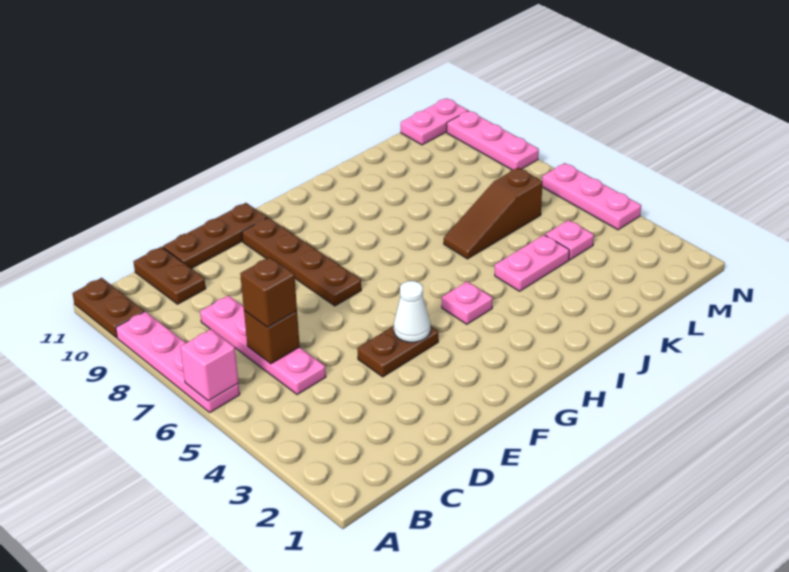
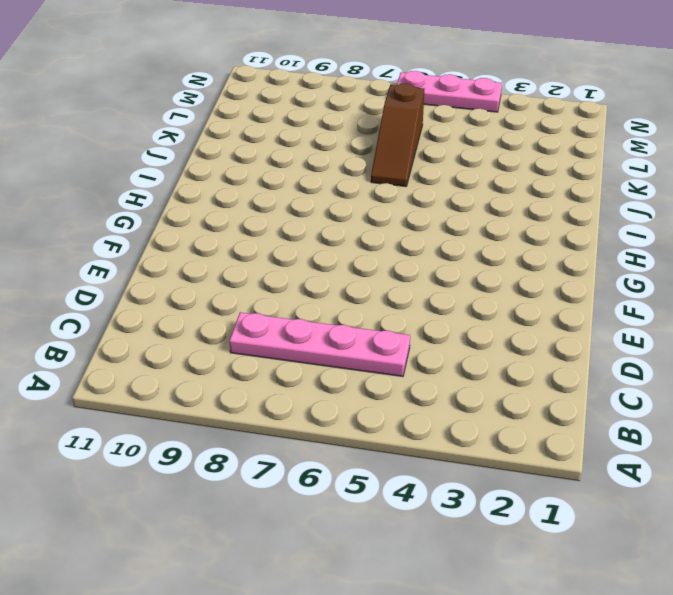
none -> pink plate A6:A9 level 1
none -> brown plate A10:A11 level 1
none -> brown plate C10:C11 level 1

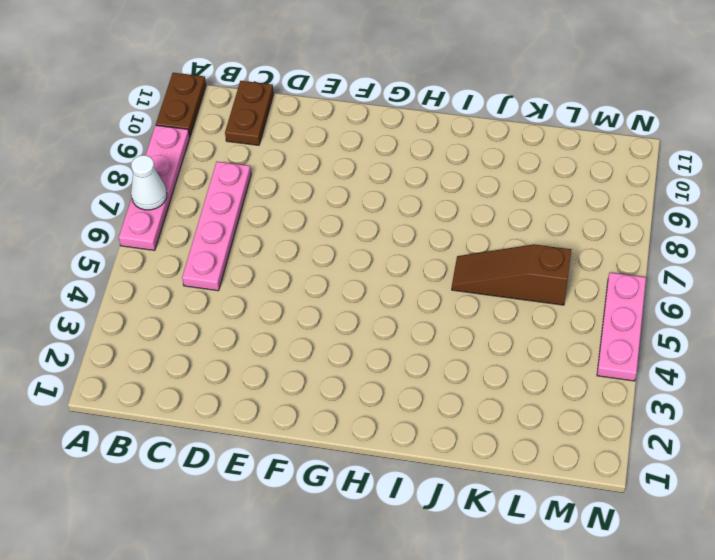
white cone A7 level 2 -> white cone F4 level 2
none -> brown plate D11:F11 level 1
none -> brown plate E4:F4 level 1
none -> brown plate F7:F10 level 1

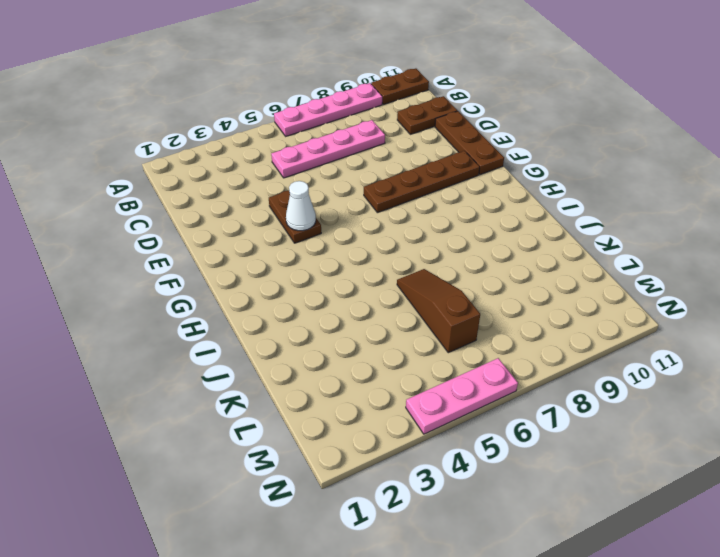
none -> pink plate H4 level 1
none -> pink plate J4:K4 level 1
none -> pink plate L4 level 1

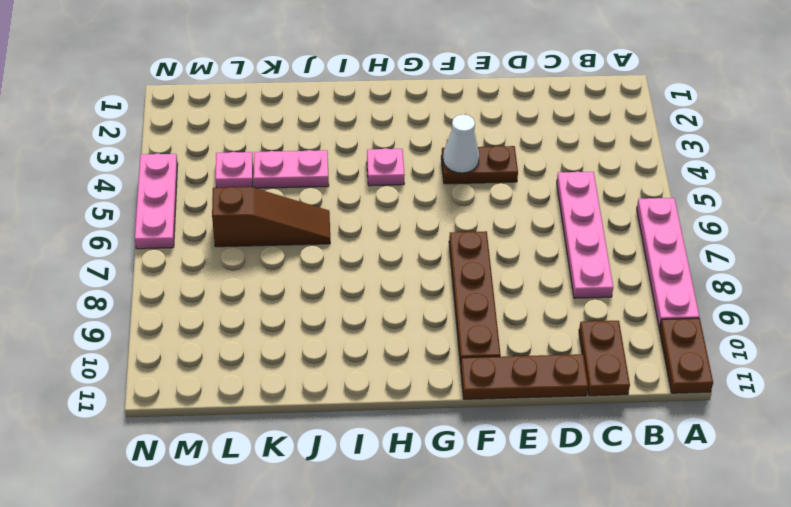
none -> pink plate M11:N11 level 1
none -> pink plate N8:N10 level 1
none -> pink brick A6 level 2

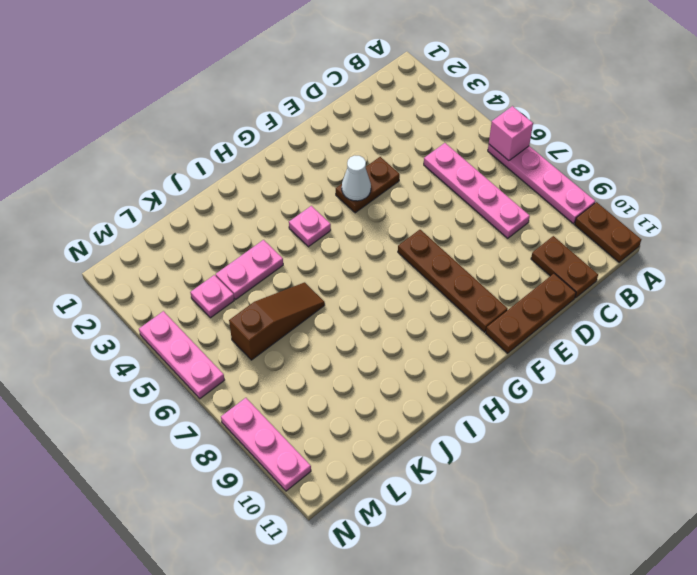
none -> pink plate M11:N11 level 1
none -> brown brick C6 level 2
none -> brown brick C6 level 3

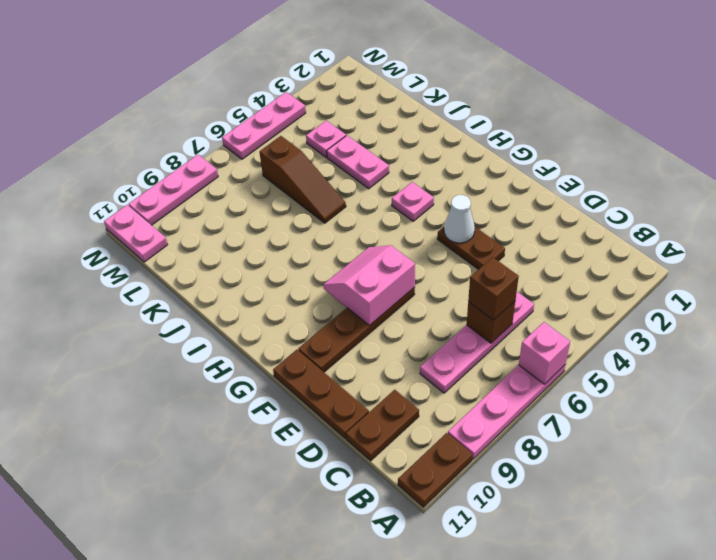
pink slope F7:G8 level 2 top F -> none

